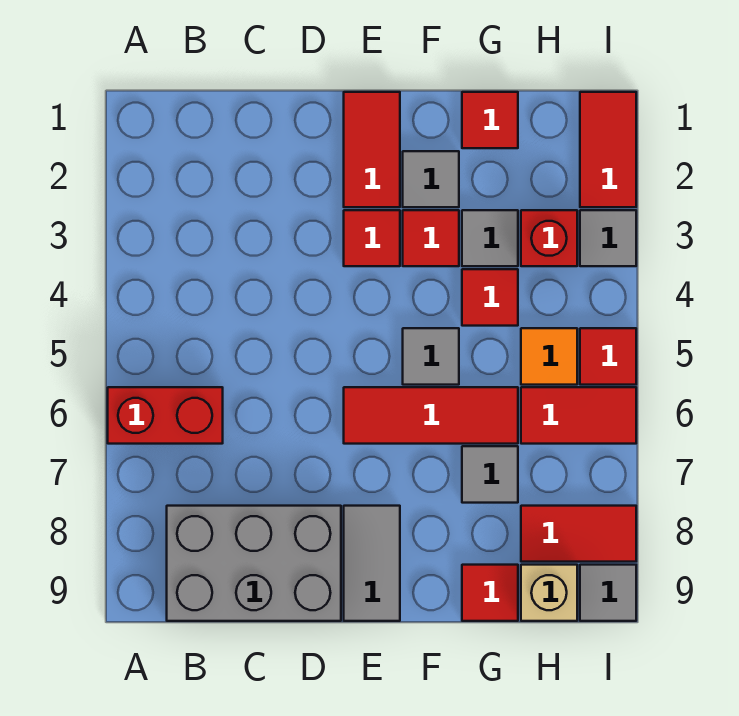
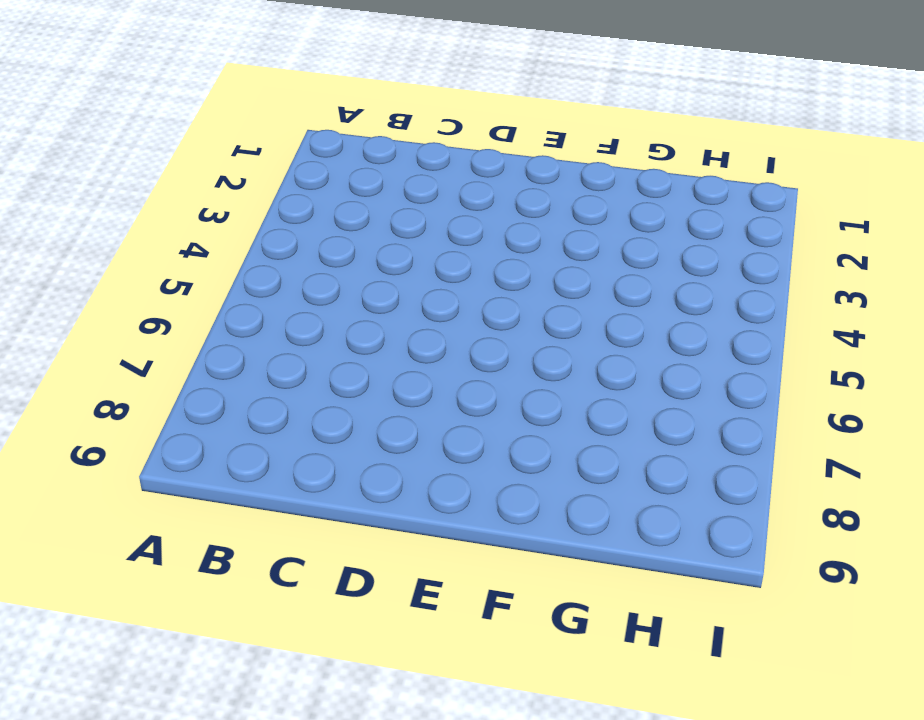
none -> red brick A6:B6 level 1
none -> grey brick B8:D9 level 1
none -> red tile E1:E2 level 1

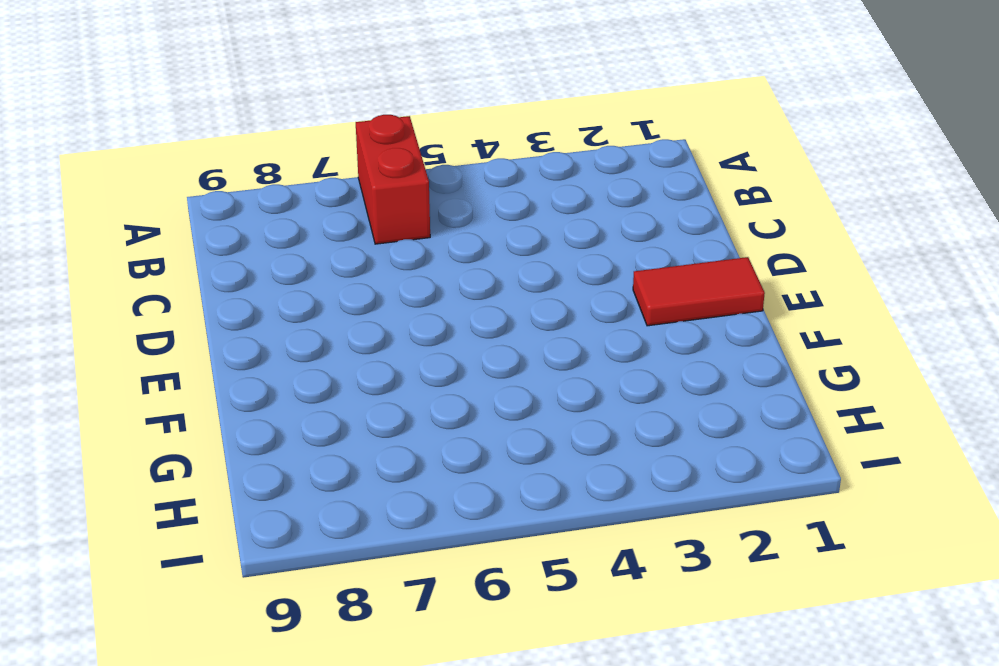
none -> grey brick B8:D9 level 1
none -> red tile E3 level 1
none -> red tile E6:G6 level 1

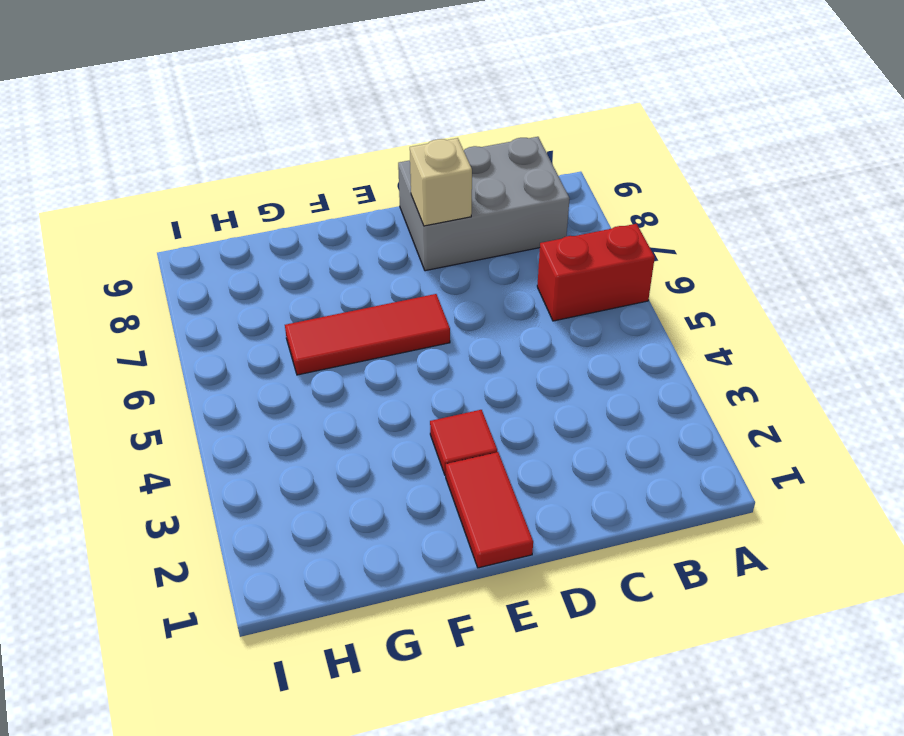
tan brick D8 level 2 -> tan brick H9 level 1
none -> grey tile E8:E9 level 1
none -> grey tile F2 level 1
none -> red tile F3 level 1

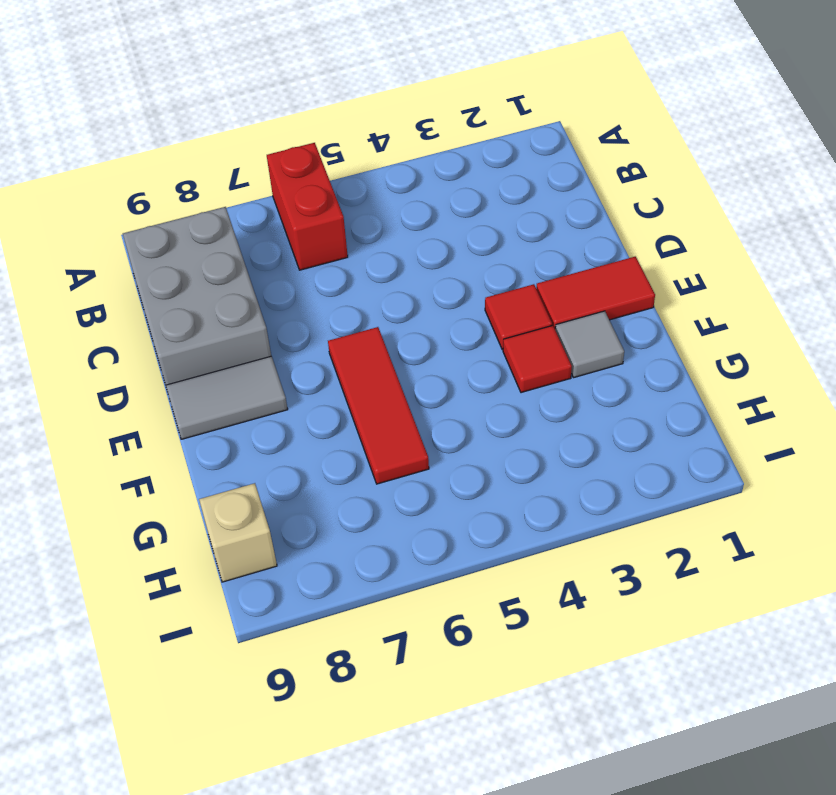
none -> grey tile F5 level 1
none -> red tile G1 level 1
none -> grey tile G3 level 1

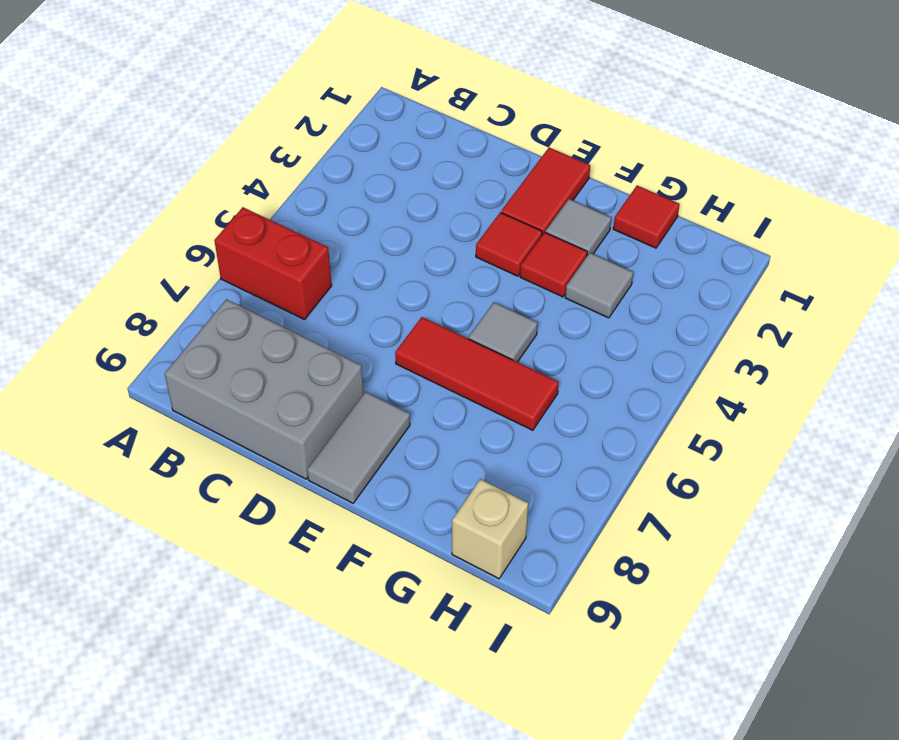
none -> red tile G4 level 1
none -> grey tile G7 level 1
none -> red tile G9 level 1

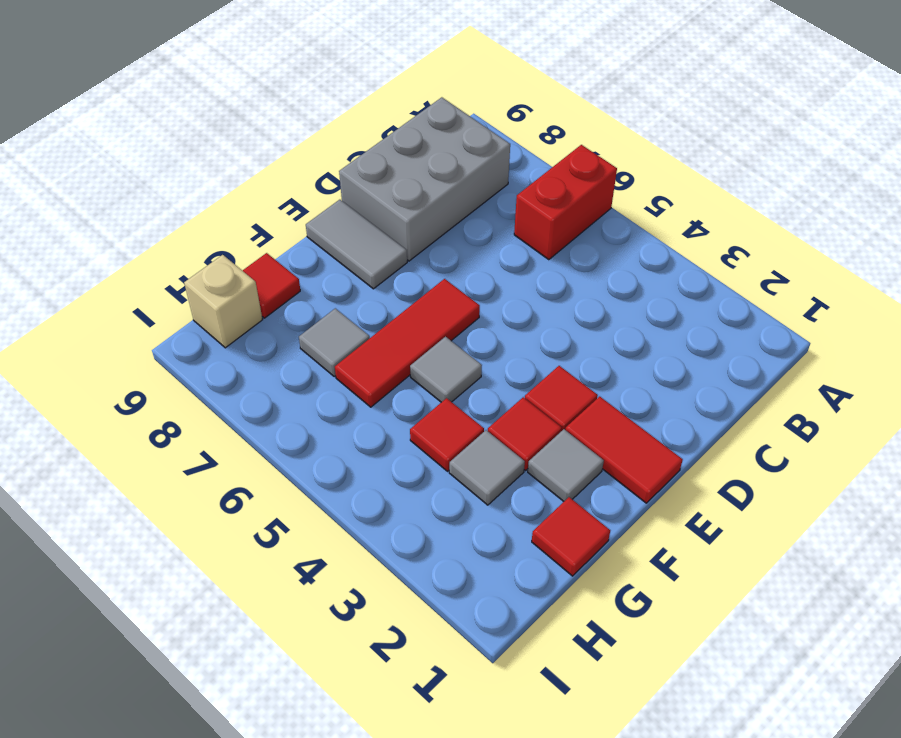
none -> red brick H3 level 1
none -> orange tile H5 level 1
none -> red tile H6:I6 level 1

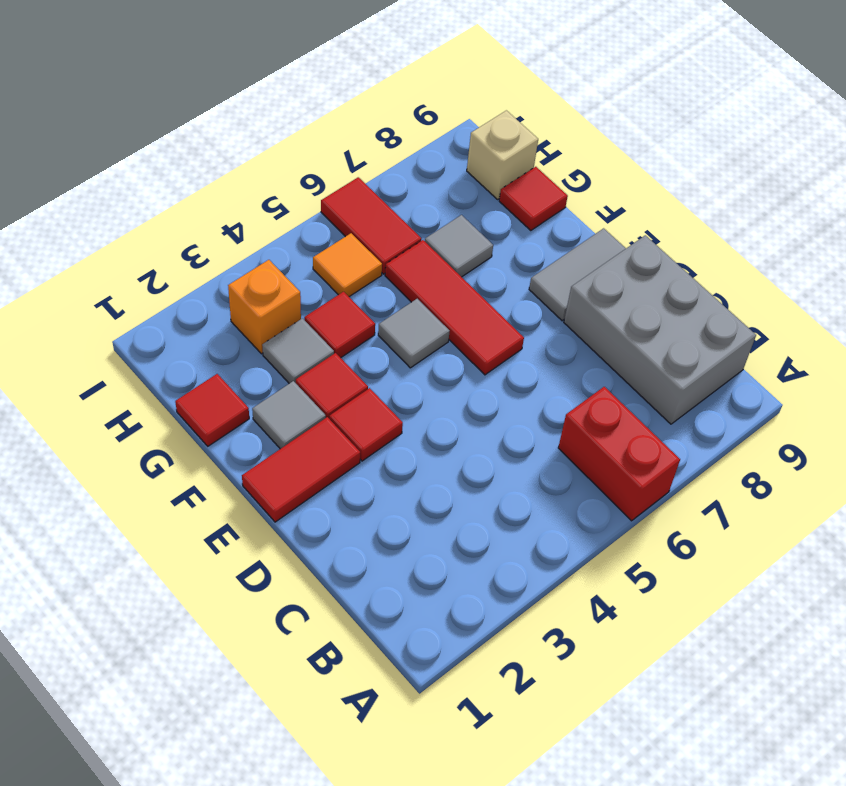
orange brick H3 level 1 -> red brick H3 level 1
none -> red tile H8:I8 level 1
none -> red tile I1:I2 level 1
none -> grey tile I3 level 1

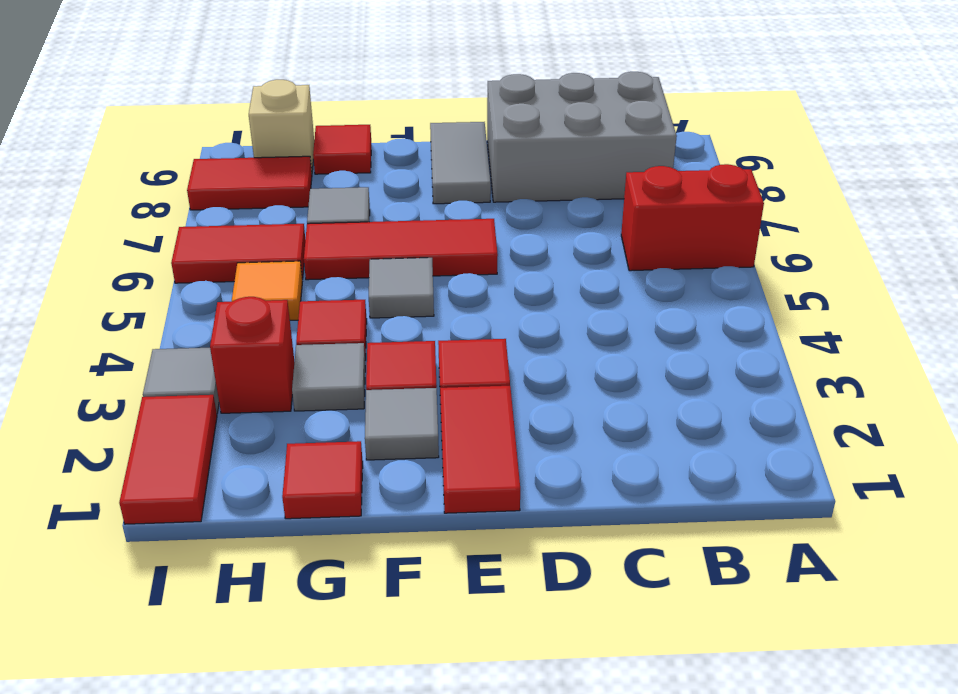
none -> red tile I5 level 1
none -> grey tile I9 level 1

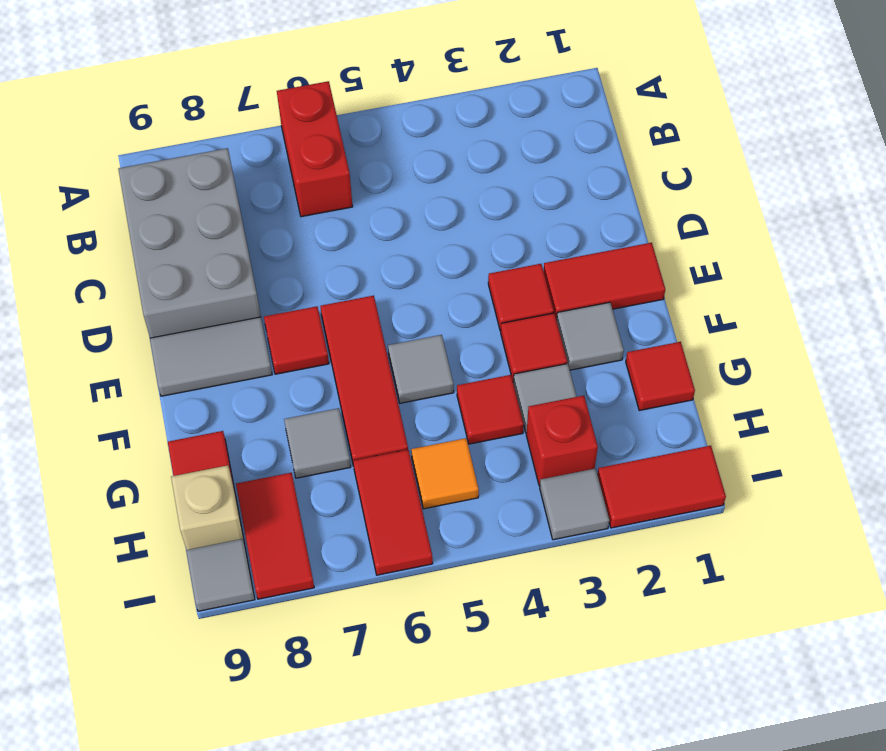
red tile E7 level 1 -> red tile I5 level 1

